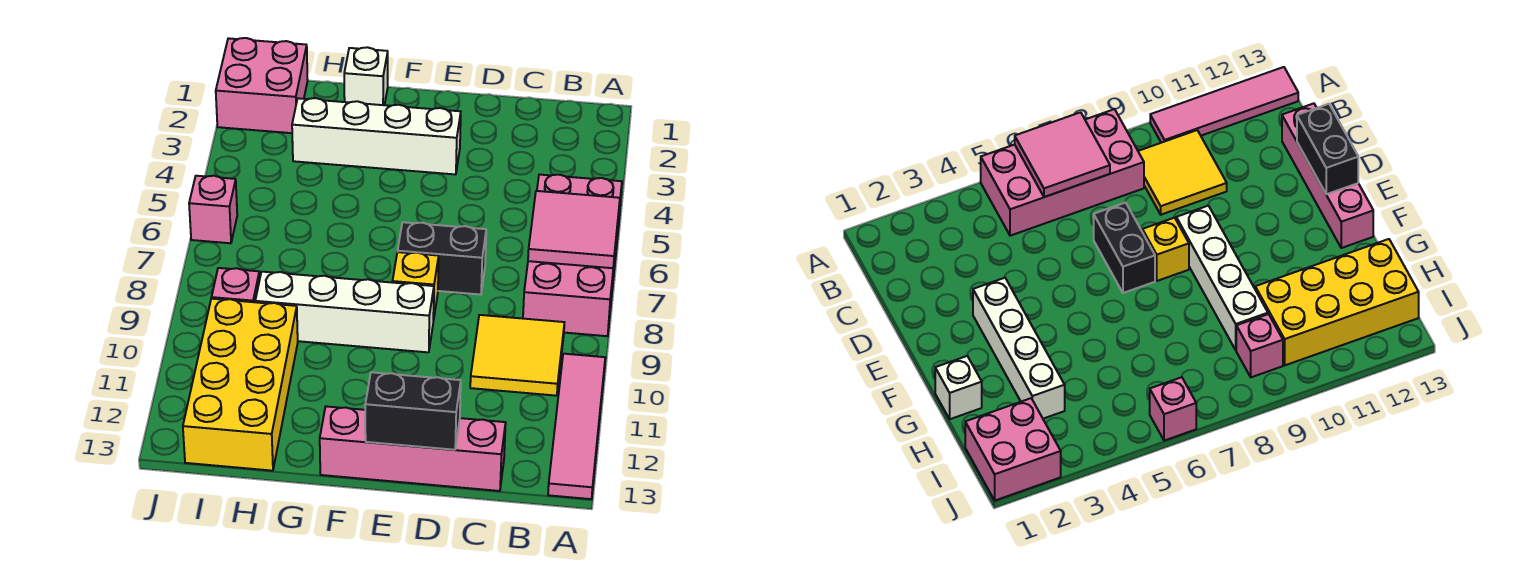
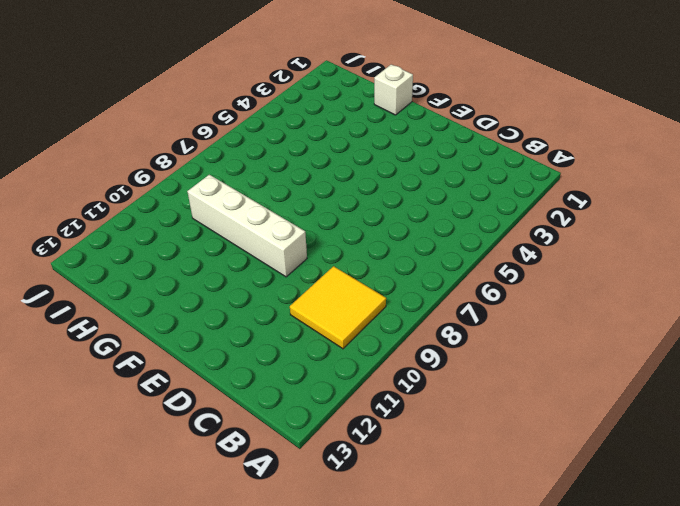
none -> pink brick A5:B8 level 1
none -> pink tile A10:A13 level 1
none -> pink brick C13:F13 level 1

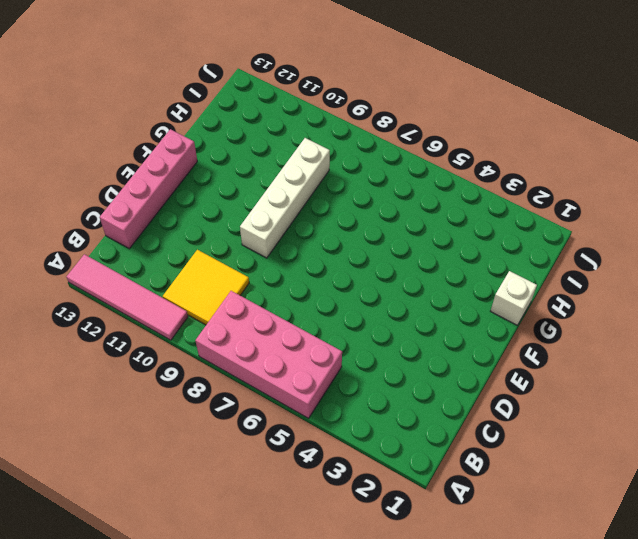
none -> black brick D7:E7 level 1
none -> white brick E3:H3 level 1
none -> yellow brick E8 level 1

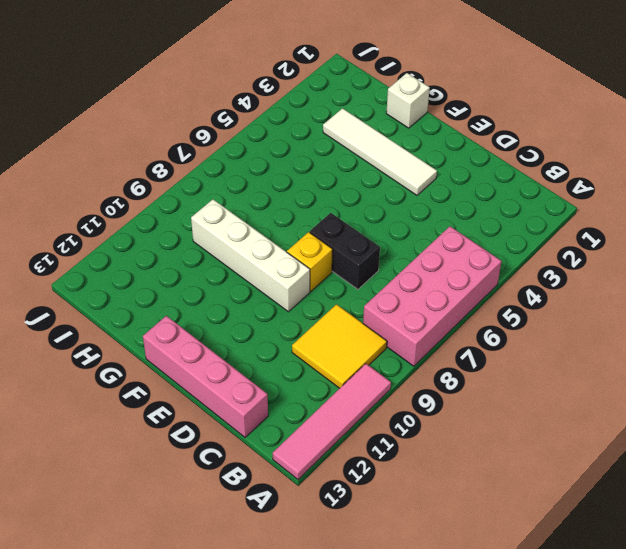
white tile E3:H3 level 1 -> white brick E3:H3 level 1
none -> yellow brick H10:I13 level 1
none -> pink brick I1:J2 level 1
none -> pink brick I9 level 1

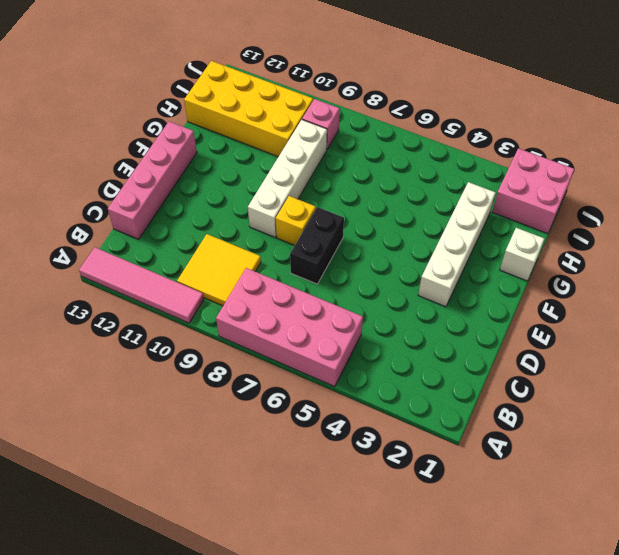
none -> pink brick J6 level 1
none -> pink tile A6:B7 level 2
none -> black brick D13:E13 level 2

